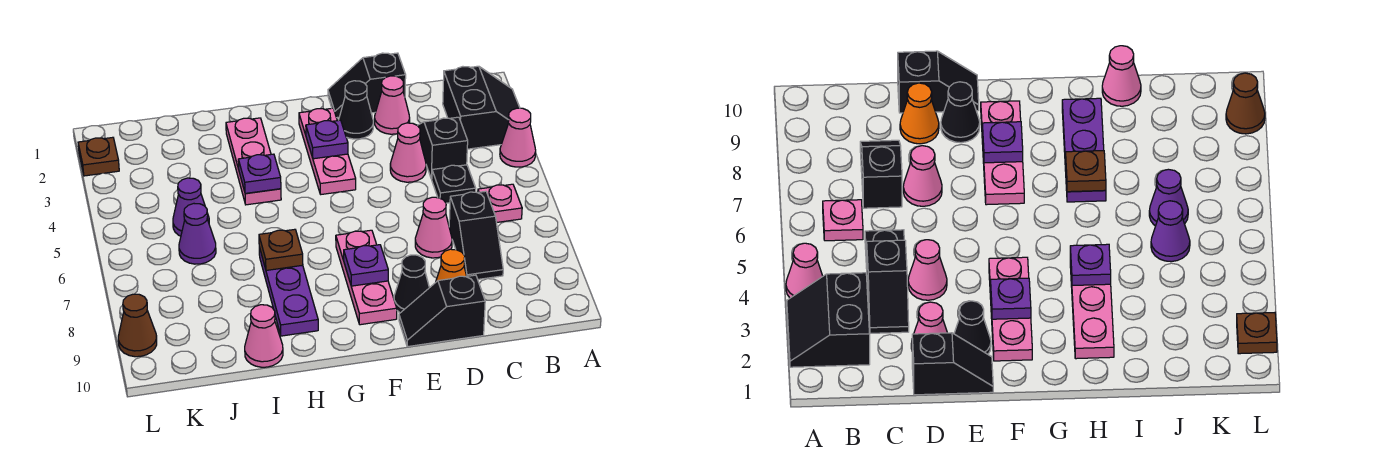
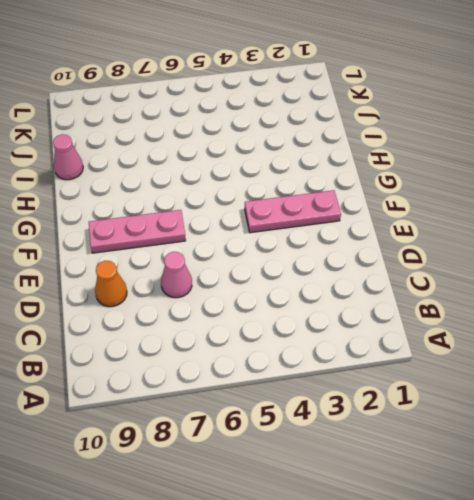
none -> black slope A2:B3 level 1 top B
none -> pink cone A4 level 1
none -> pink plate B6 level 1

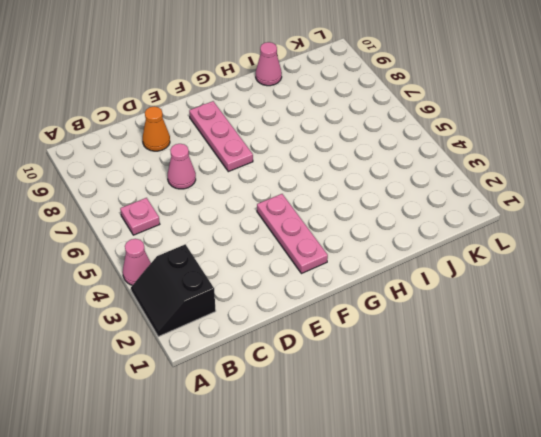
none -> black slope C3:C4 level 1 top 4
none -> black plate C5 level 1
none -> black slope C7:C8 level 1 top 7

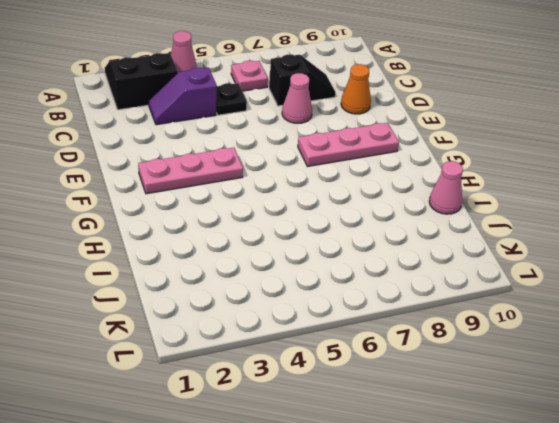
purple slope C3:C4 level 1 top 4 -> black slope C3:C4 level 1 top 4
none -> black slope D1:E1 level 1 top D
none -> pink cone D2 level 1
none -> pink cone D4 level 1

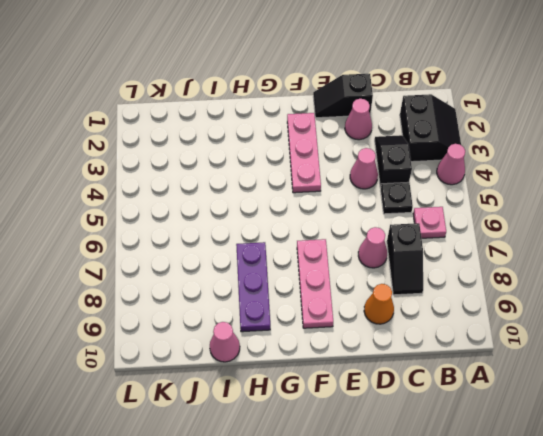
none -> black slope D10:E10 level 1 top D
none -> black cone E2 level 1
none -> black cone E9 level 1

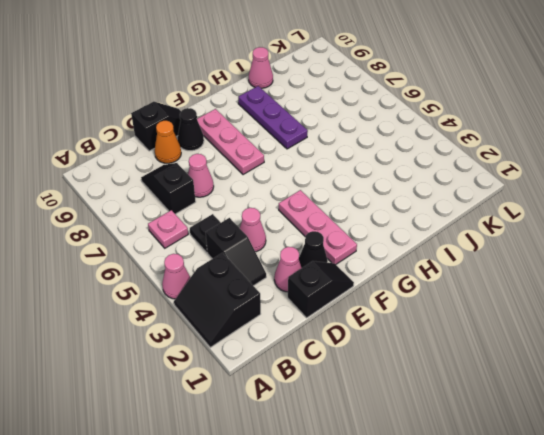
none -> pink plate H2:H4 level 1
none -> purple cone J5 level 1
none -> purple cone J6 level 1

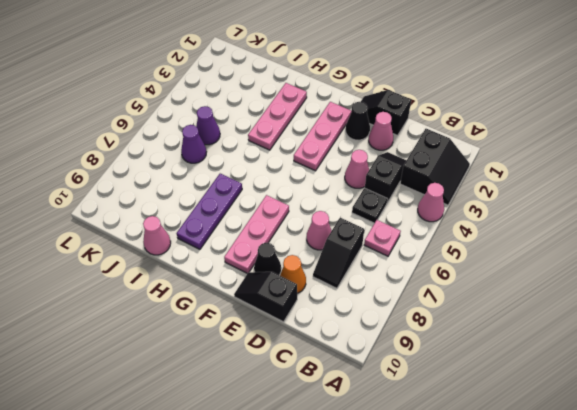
none -> brown plate L2 level 1
none -> brown cone L9 level 1
none -> purple plate F3 level 2

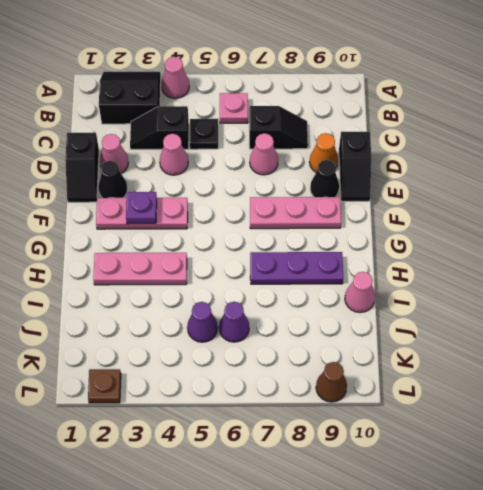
none -> purple plate F8 level 2
none -> purple plate H4 level 2
none -> brown plate H7 level 2

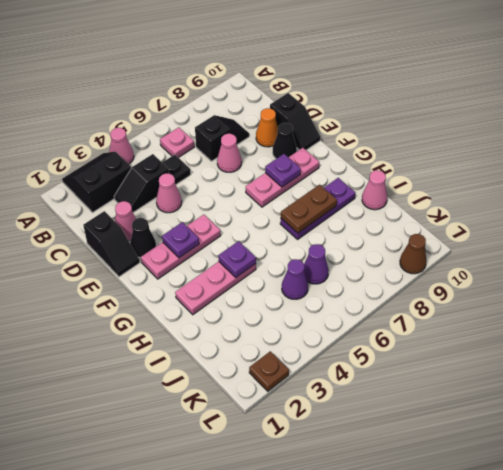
brown plate H7:H8 level 2 -> brown plate H7 level 2

